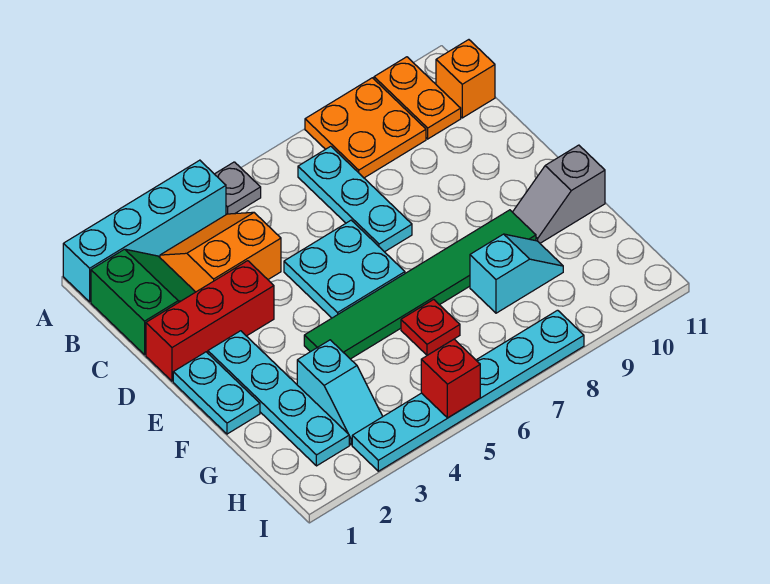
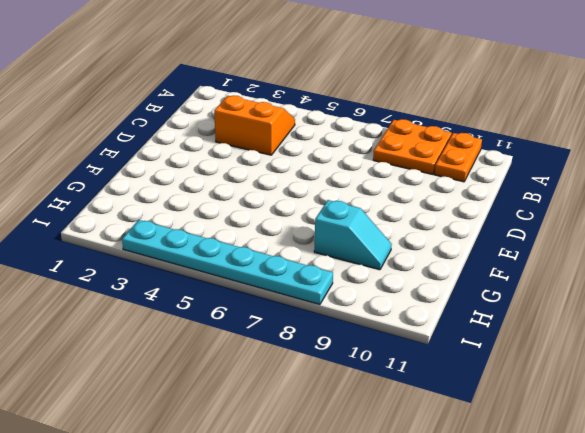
none -> cyan brick A1:A4 level 1
none -> grey plate A5 level 1
none -> green slope B1:C2 level 1 top 1

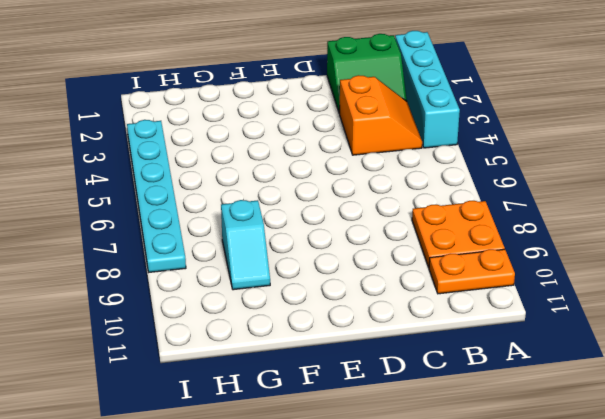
none -> grey plate A5 level 1
none -> cyan plate B7:D7 level 1
none -> orange brick B11 level 1

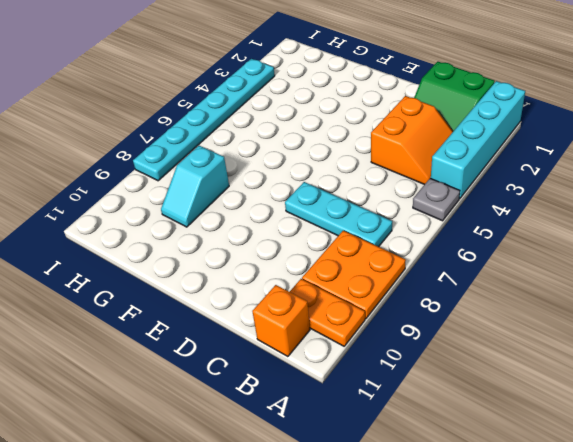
none -> red brick D1:D3 level 1
none -> cyan plate D5:E6 level 1
none -> cyan plate E1:F1 level 1

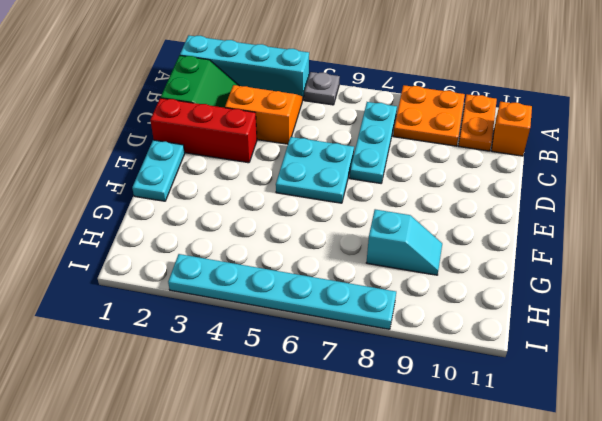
none -> cyan plate E2:H2 level 1
none -> green tile F4:F9 level 1
none -> grey slope F10:F11 level 1 top 11

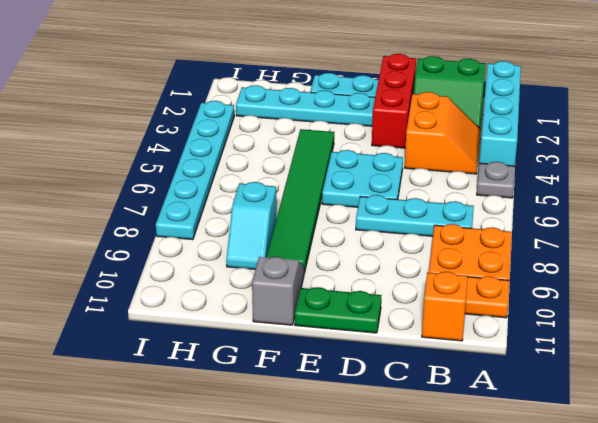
green plate D11:E11 level 1 -> none
none -> cyan slope G3:H3 level 1 top G
none -> red plate G6 level 1
none -> red brick I5 level 2

